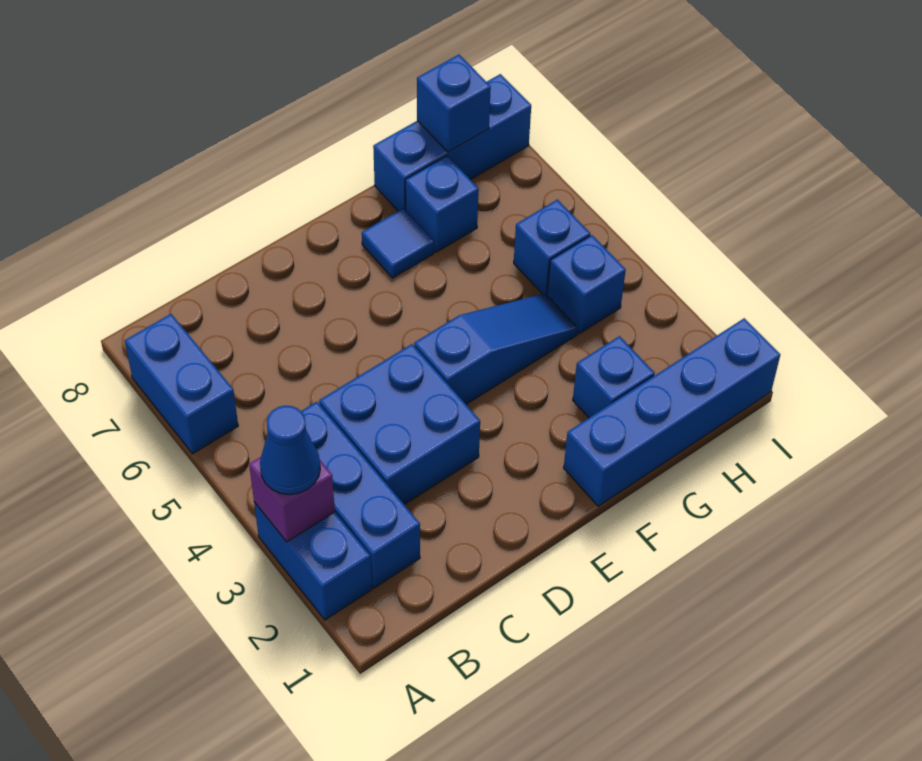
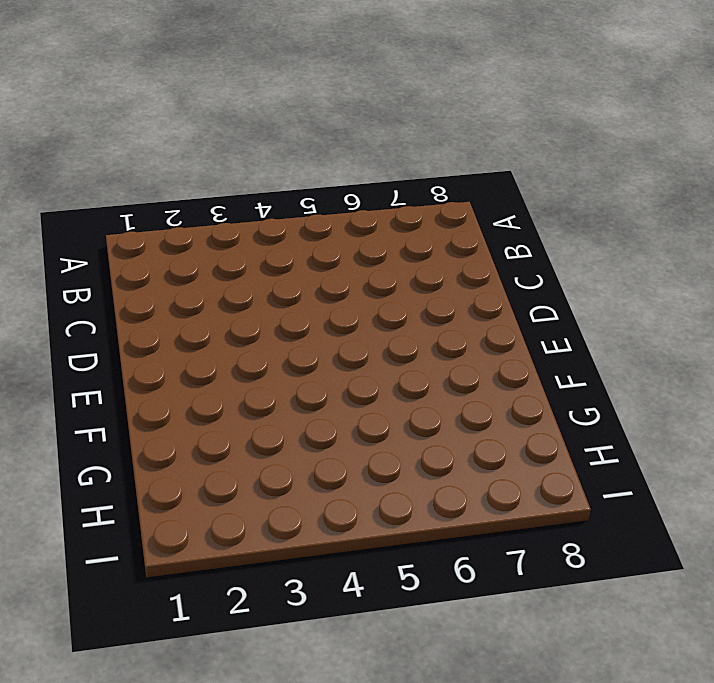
none -> blue brick A2:A3 level 1
none -> blue brick A6:A7 level 1
none -> blue brick B2:B4 level 1

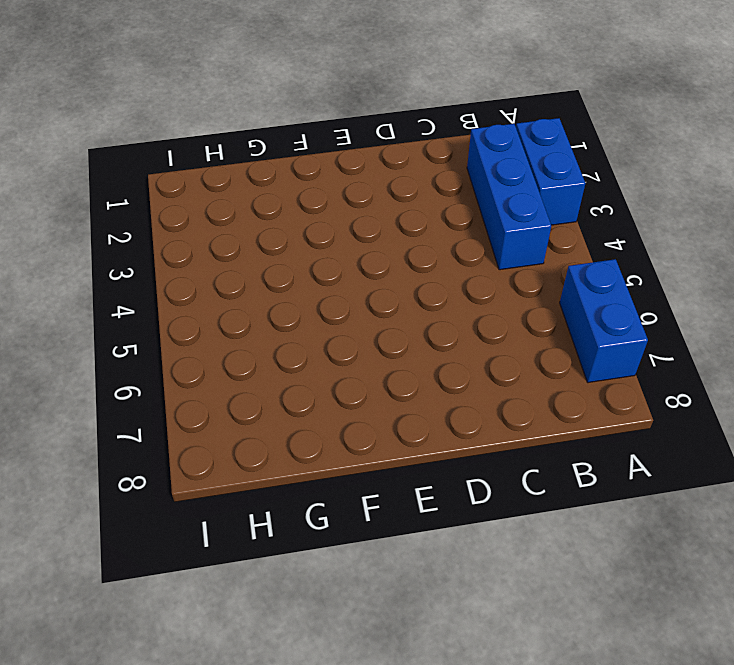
none -> blue brick C3:D4 level 1
none -> blue slope E4:G4 level 1 top E
none -> blue brick F1:I1 level 1

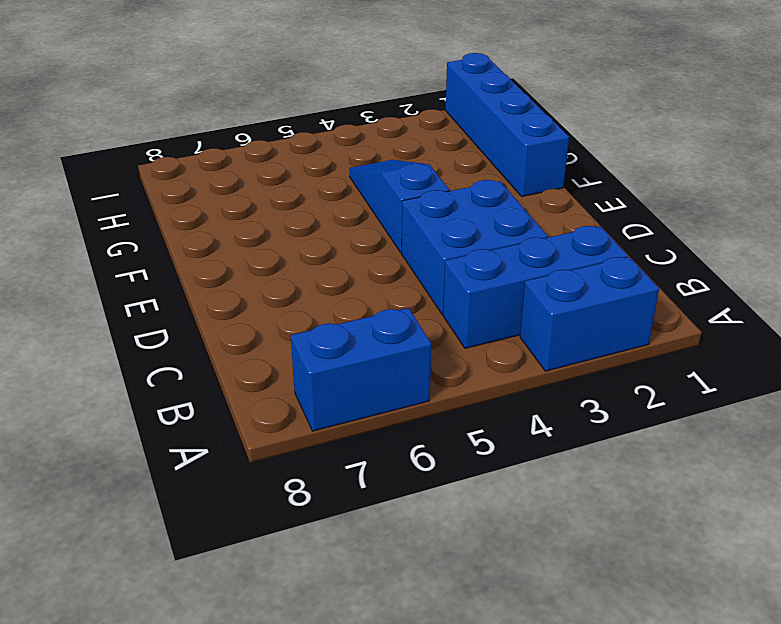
none -> blue tile F7 level 1
none -> blue brick G2 level 1
none -> blue brick G7 level 1

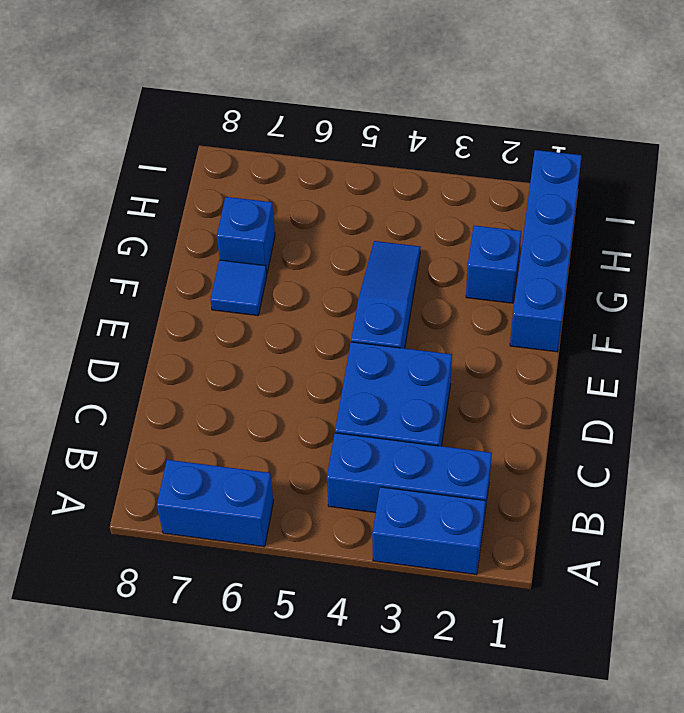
none -> blue brick G8:I8 level 1
none -> blue brick H4 level 1
none -> blue brick H5 level 1

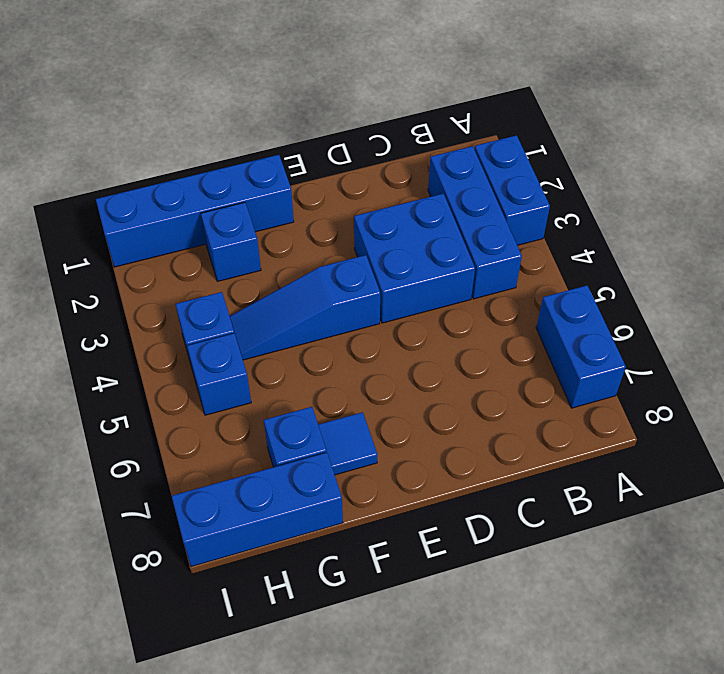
none -> purple brick A3 level 2
none -> blue brick H8 level 2
none -> blue cone A3 level 3

